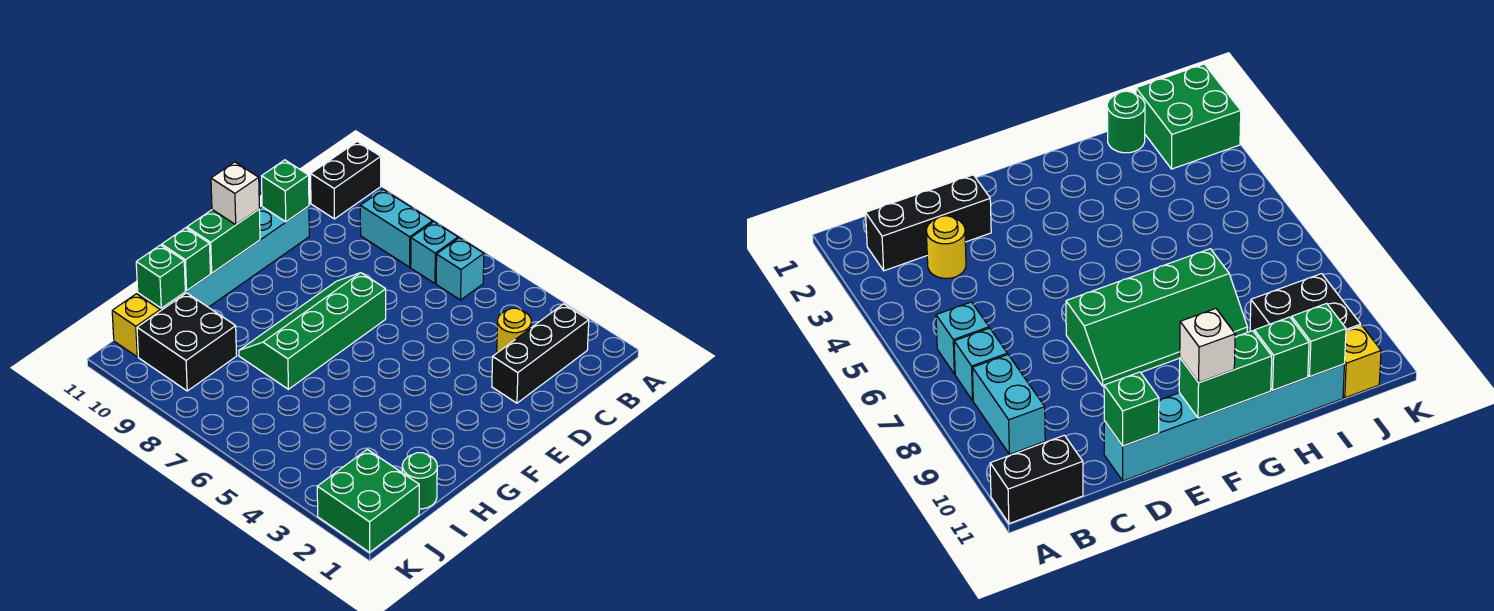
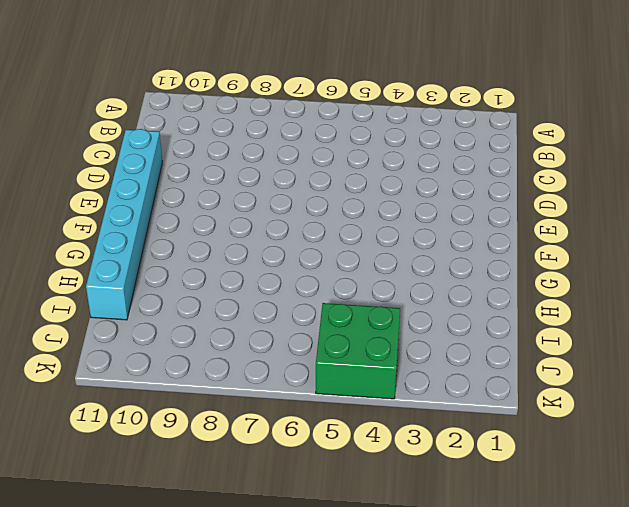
green brick J4:K5 level 1 -> green brick J1:K2 level 1
none -> black brick A11:B11 level 1
none -> black brick B2:D2 level 1
none -> cyan brick B6 level 1

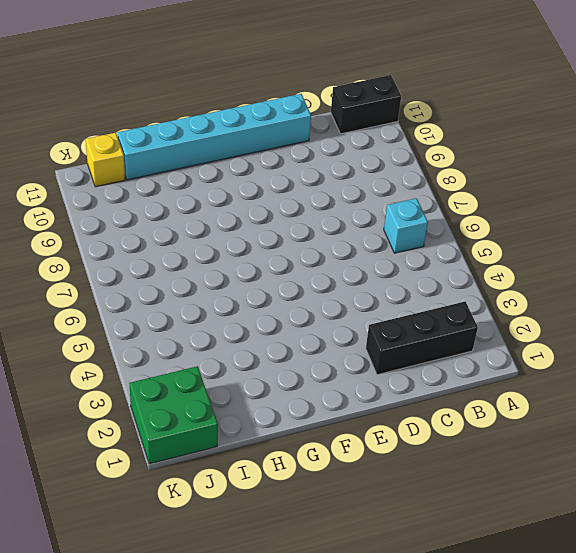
none -> cyan brick B7 level 1
none -> cyan brick B8:B9 level 1
none -> yellow round brick C3 level 1

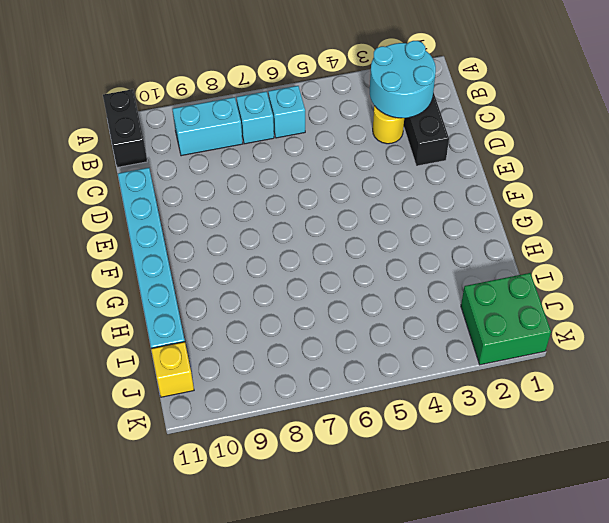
cyan round brick B2:C3 level 2 -> none
none -> green slope E7:H8 level 1 top 7
none -> green round brick I1 level 1
none -> black brick I9:J10 level 1

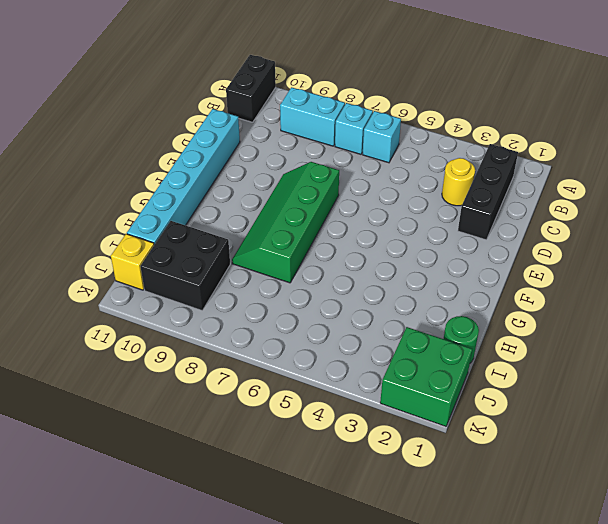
none -> green brick D11 level 2
none -> green brick F11:G11 level 2
none -> green brick H11 level 2

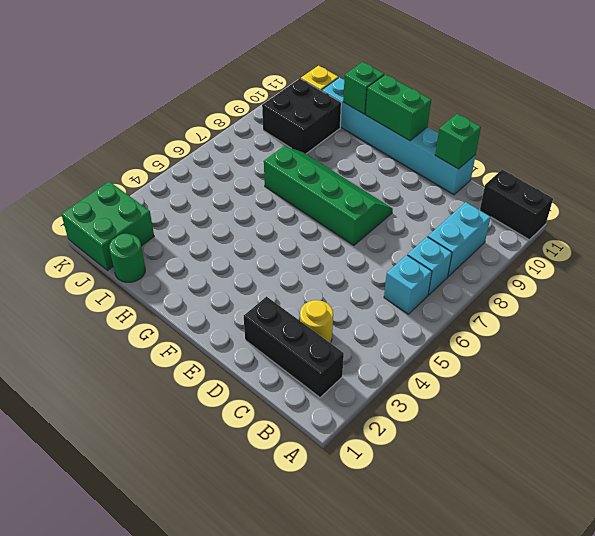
none -> green brick I11 level 2
none -> white brick F11 level 3

